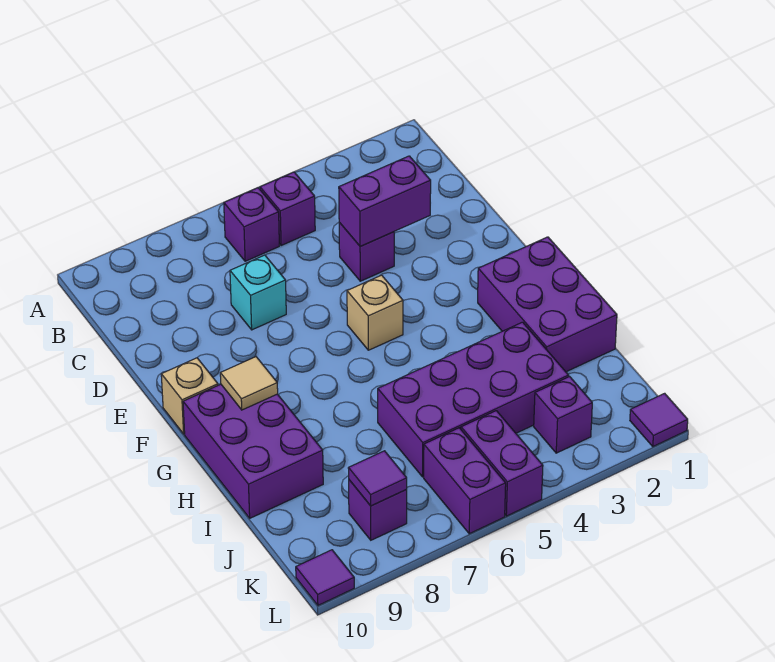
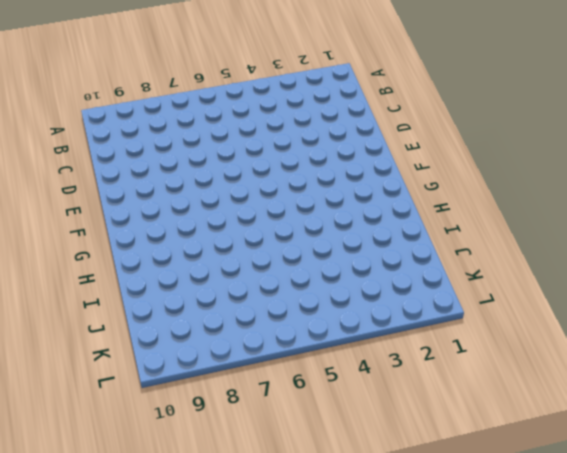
none -> purple brick B5 level 1
none -> purple brick B6 level 1
none -> purple brick D4 level 1

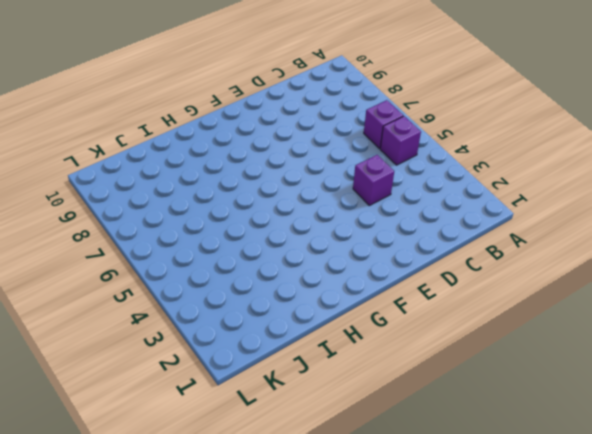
none -> cyan brick D7 level 1
none -> tan brick F5 level 1
none -> tan brick F10 level 1

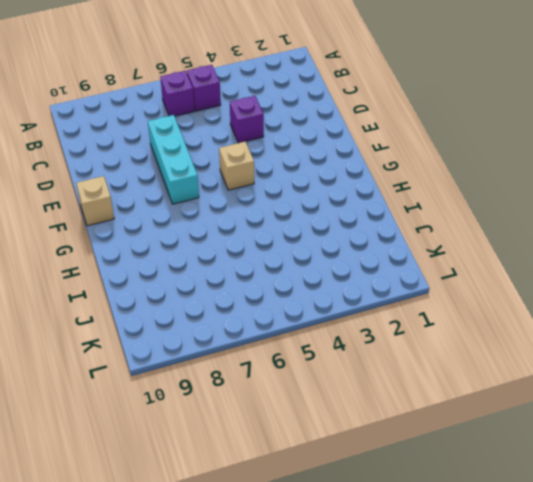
cyan brick D7:F7 level 1 -> cyan brick D7 level 1
none -> purple brick G1:I2 level 1
none -> purple brick G9:I10 level 1
none -> purple brick I3:J6 level 1

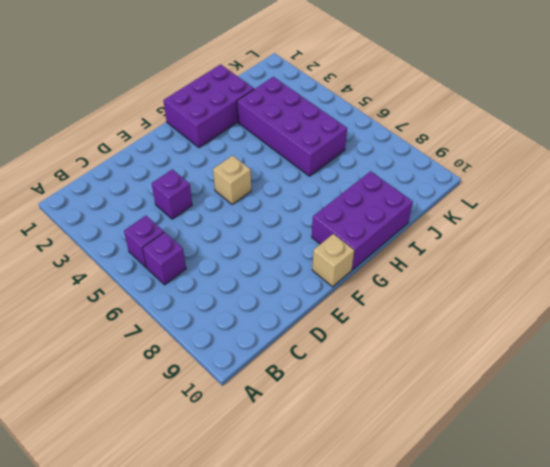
none -> cyan brick D7 level 1
none -> purple brick K3 level 1
none -> purple brick K5:L5 level 1

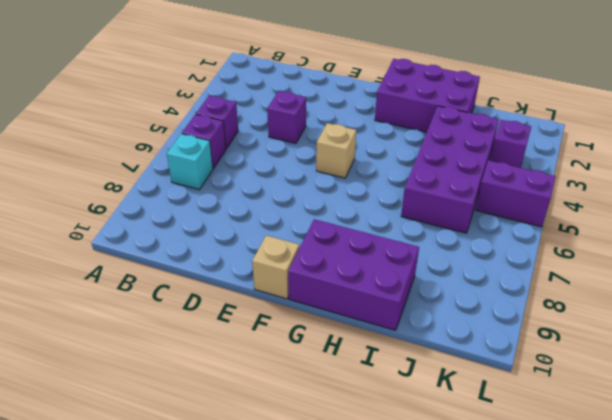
cyan brick B7 level 1 -> cyan brick D7 level 1
none -> purple brick K6:L6 level 1
none -> purple brick K8 level 1
none -> purple tile L1 level 1

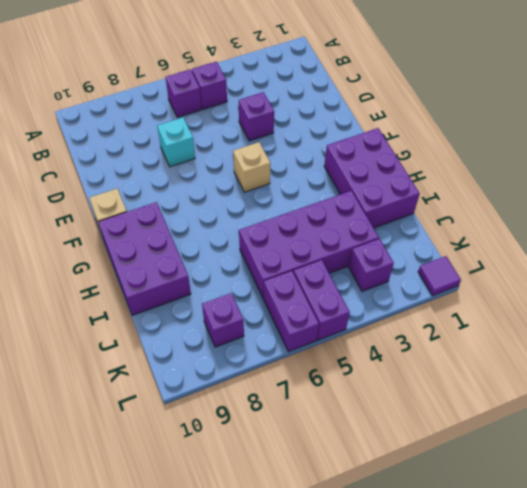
none -> purple tile L10 level 1
none -> purple brick D3:D4 level 2
none -> tan tile G9 level 2

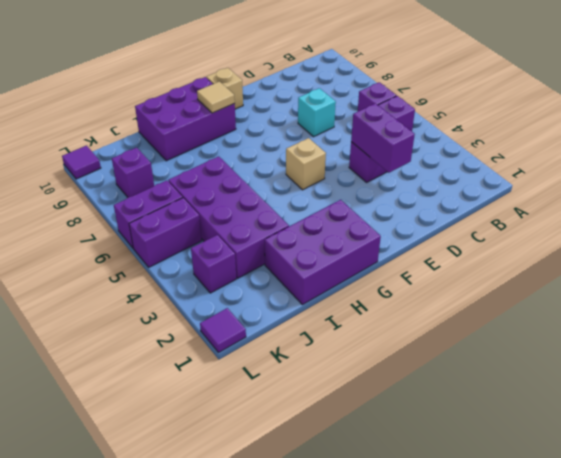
none -> purple tile K8 level 2

